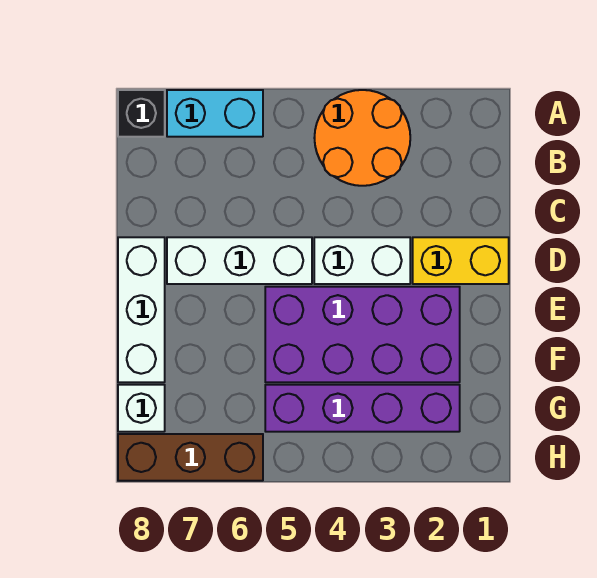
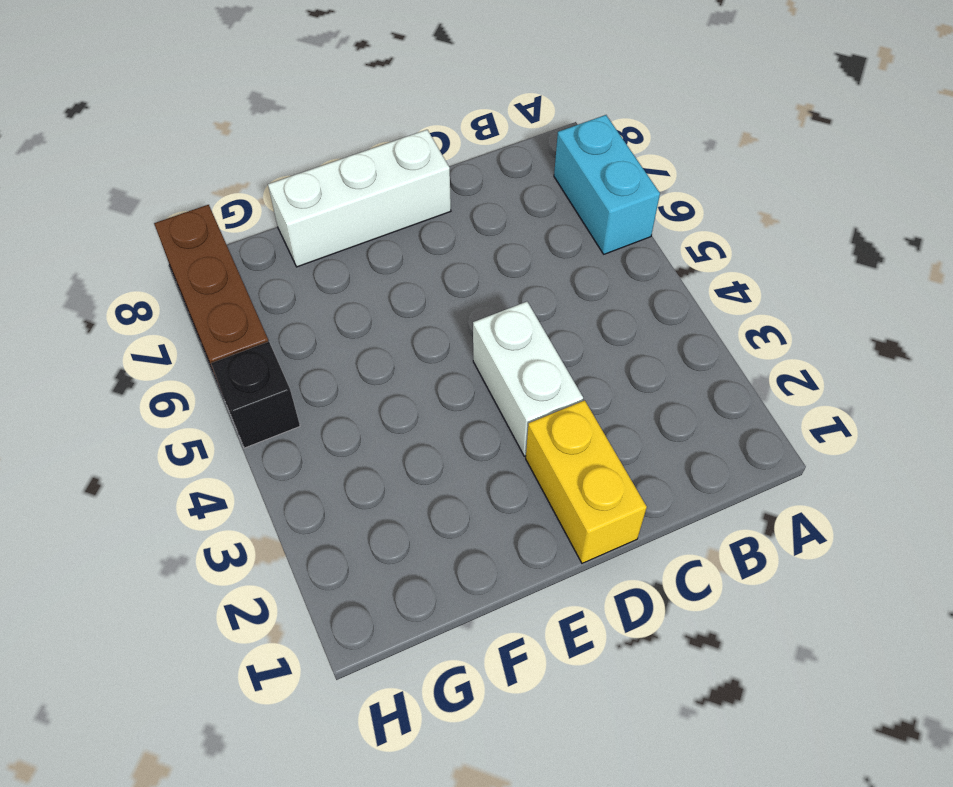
black brick H5 level 1 -> black brick A8 level 1
none -> orange round brick A3:B4 level 1
none -> white brick D5:D7 level 1

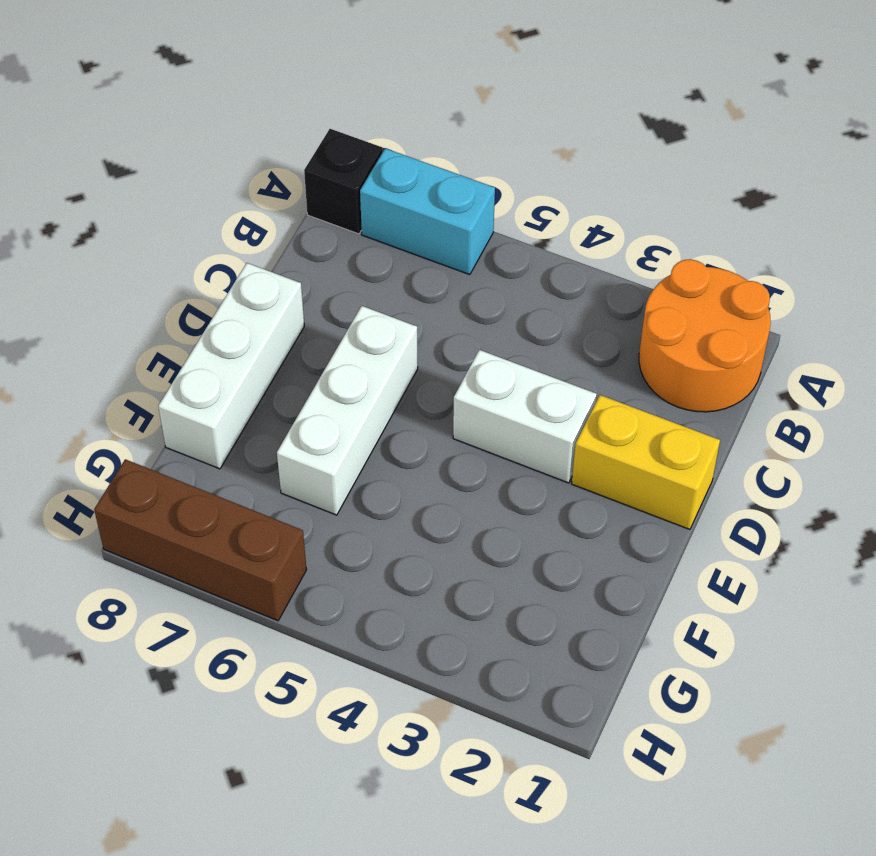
orange round brick A1:B2 level 1 -> orange round brick A3:B4 level 1
white brick D6:F6 level 1 -> white brick D5:D7 level 1
none -> purple brick E2:F5 level 1
none -> purple brick G2:G5 level 1

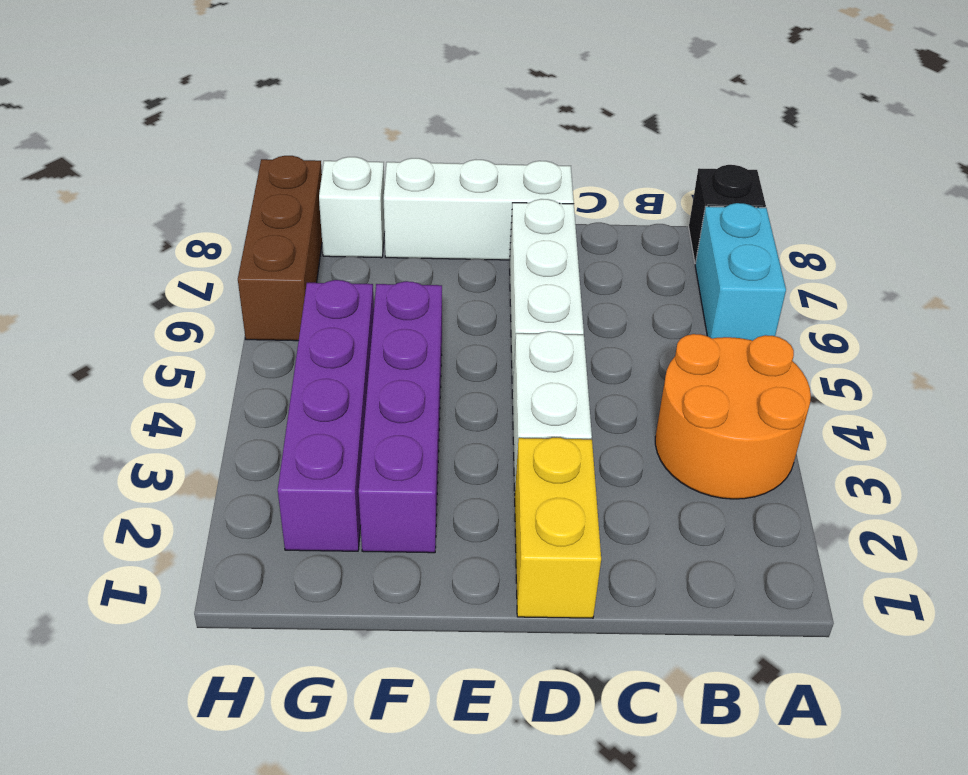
purple brick F2:F5 level 1 -> purple brick E2:F5 level 1

